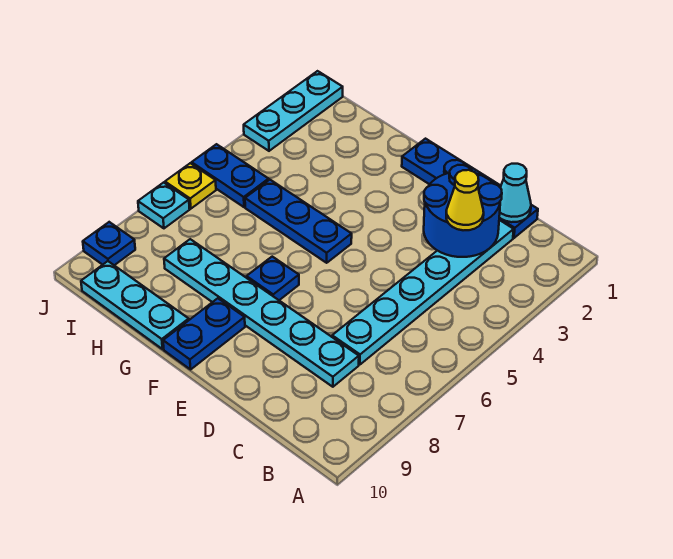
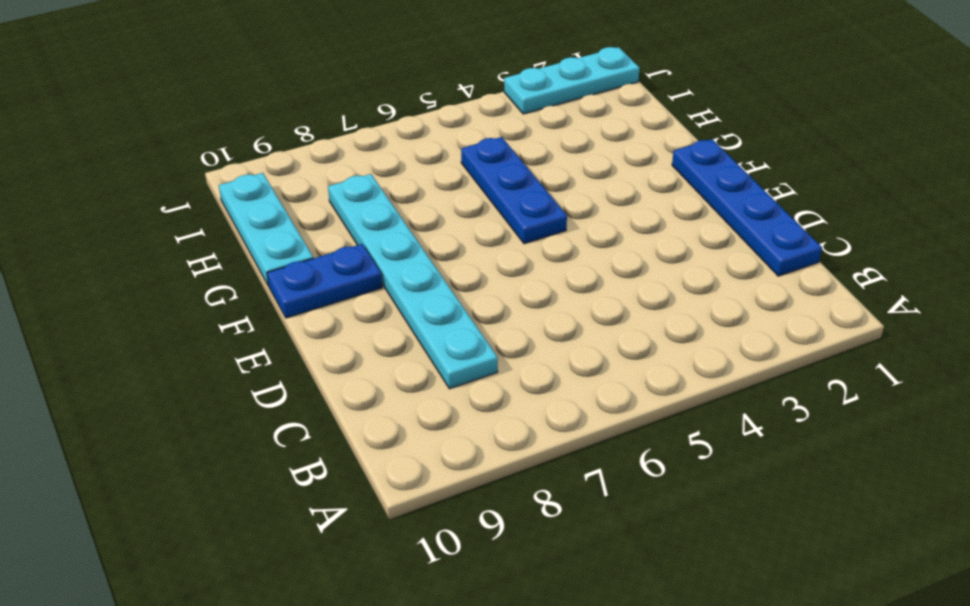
none -> cyan plate C2:C7 level 1
none -> blue plate F7 level 1
none -> blue plate I5:J5 level 1

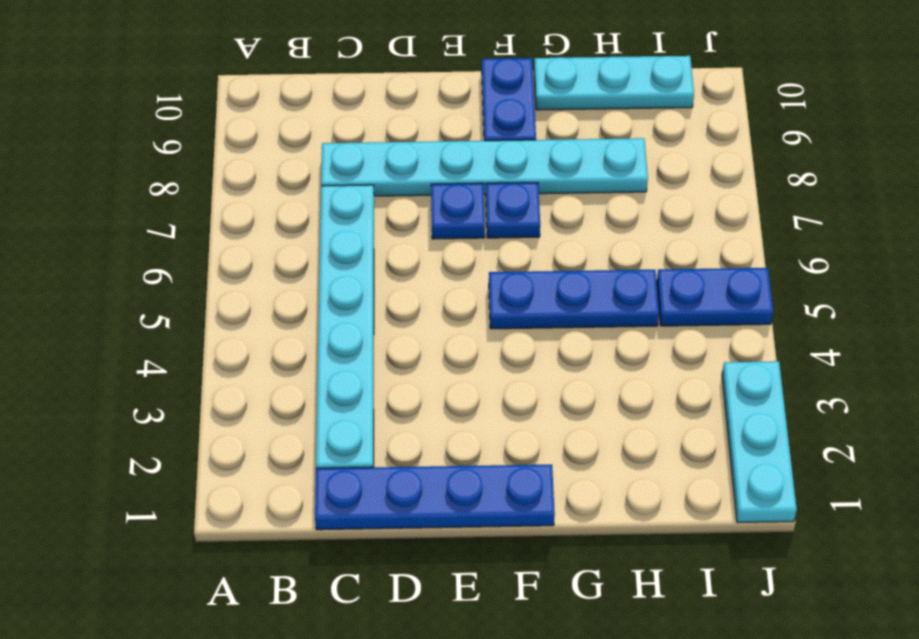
blue plate E7 level 1 -> blue plate J9 level 1
none -> yellow plate J6 level 1
none -> cyan plate J7 level 1
none -> cyan cone C1 level 2

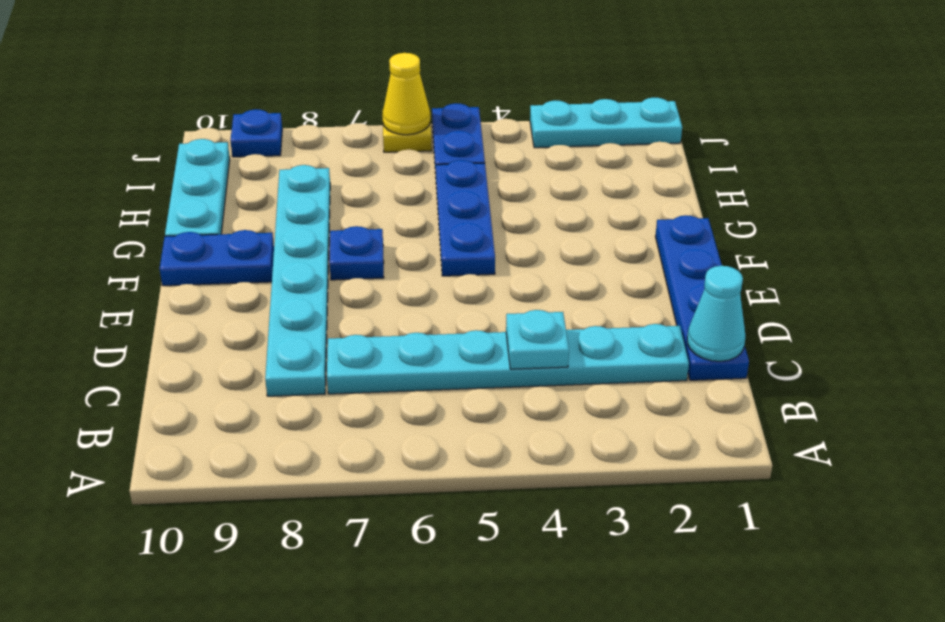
cyan plate C4 level 2 -> cyan plate J7 level 1
yellow cone J6 level 2 -> yellow cone C3 level 3
none -> blue round brick C2:D3 level 2

